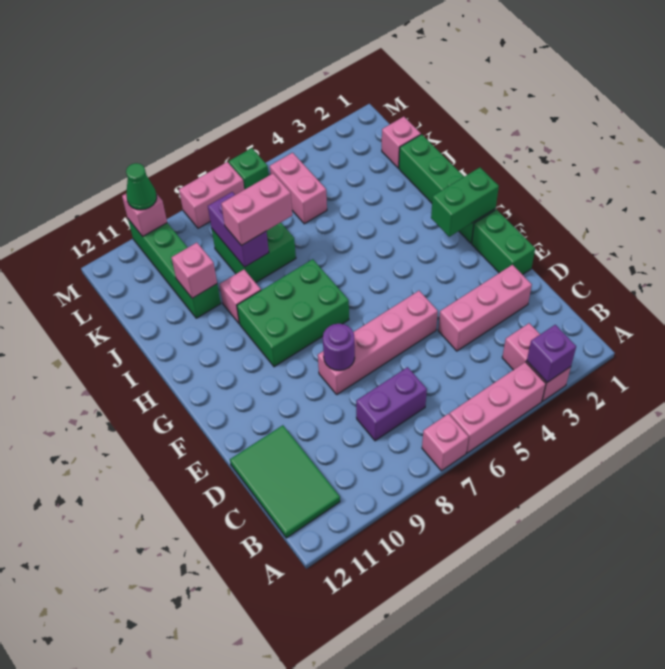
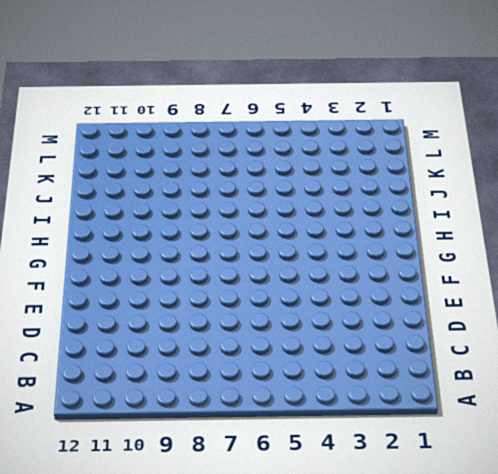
none -> pink brick A3:B3 level 1
none -> pink brick A4:A6 level 1
none -> pink brick A7 level 1

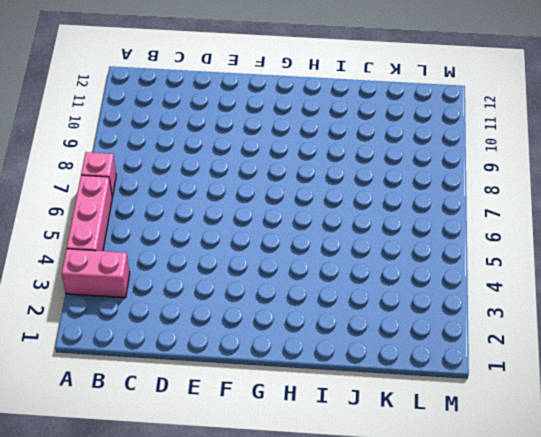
none -> green tile B11:D12 level 1
none -> purple brick C7:C8 level 1
none -> pink brick D2:D4 level 1

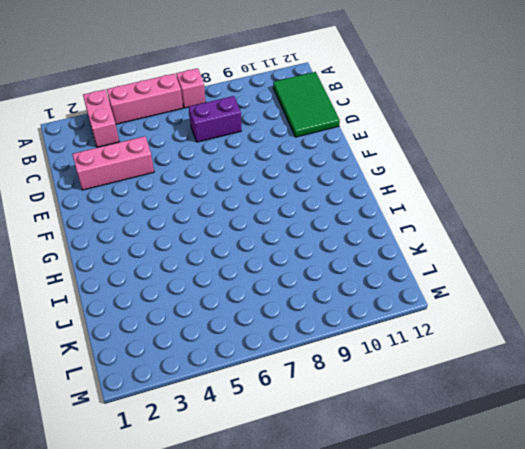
none -> green brick E1:F1 level 1
none -> pink brick E5:E8 level 1
none -> green brick G1:J1 level 1

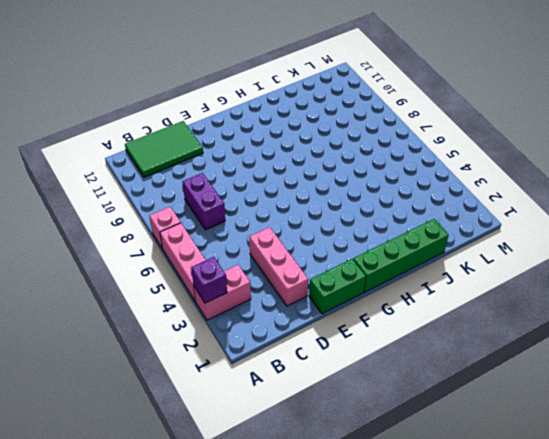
none -> pink brick E5:E8 level 1
none -> green brick G7:H9 level 1
none -> pink brick I9 level 1

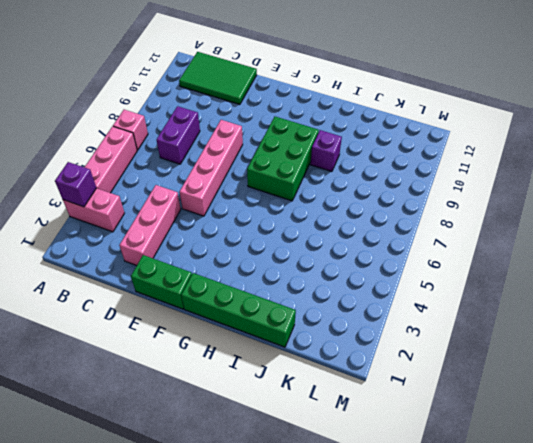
purple brick I9 level 1 -> pink brick I9 level 1
none -> green brick J7:K8 level 1
none -> green brick J10:M10 level 1
none -> pink brick K1 level 1

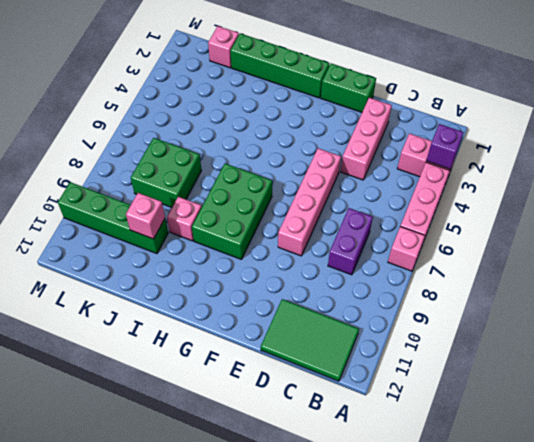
none -> pink brick K5:L5 level 1
none -> green brick M6 level 1
none -> pink brick M7:M8 level 1

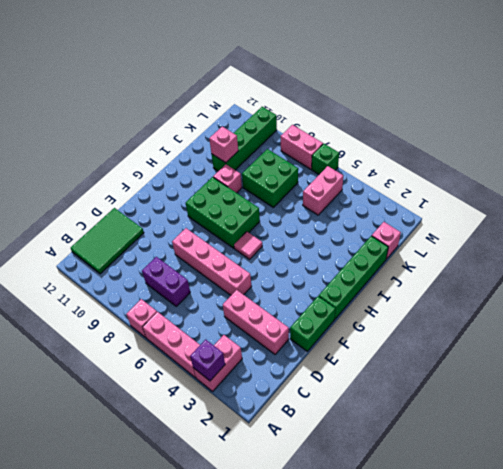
pink tile G6 level 1 -> none
none -> purple round brick E8 level 2
none -> green brick G1:G2 level 2
none -> purple brick J8:K8 level 2

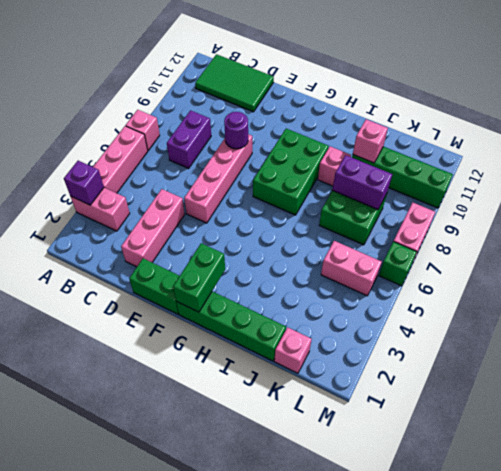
none -> pink brick M10 level 2
none -> pink brick J7:J8 level 3
none -> green cone M10 level 3

